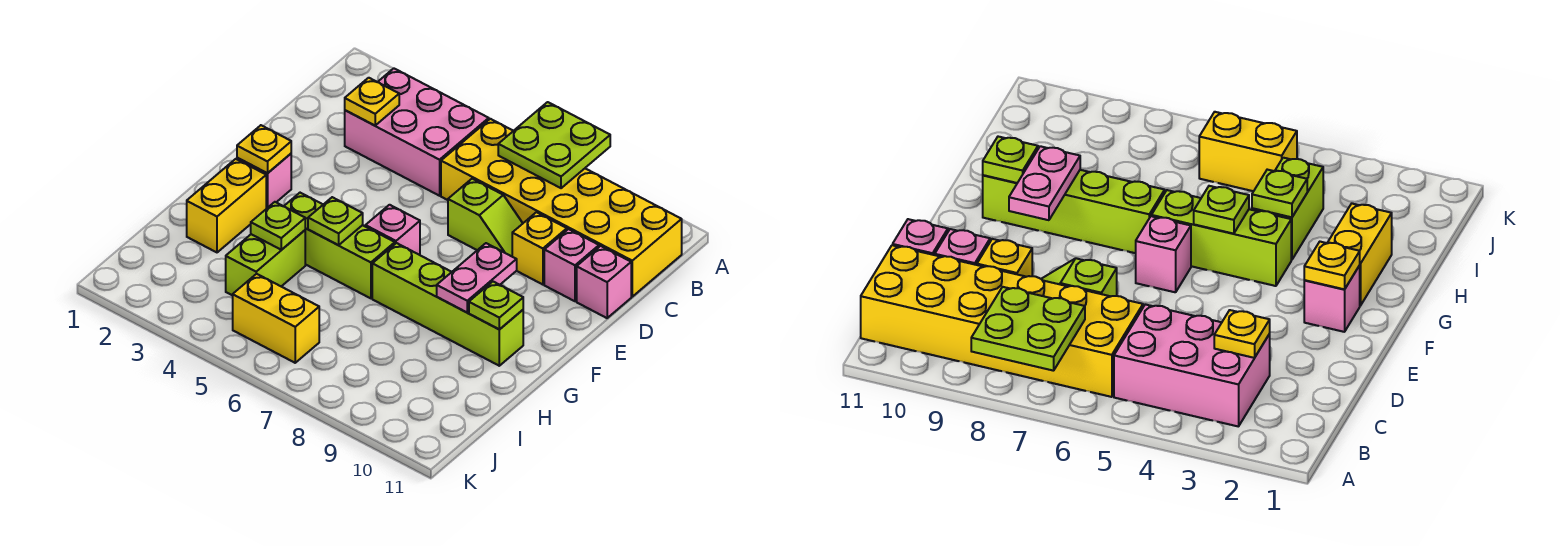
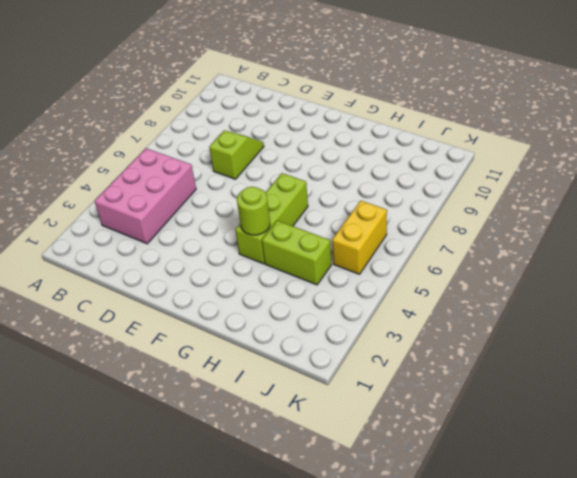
lime round brick G4 level 2 -> none
none -> yellow brick B6:C11 level 1
none -> yellow brick D9 level 1
none -> pink brick D10 level 1

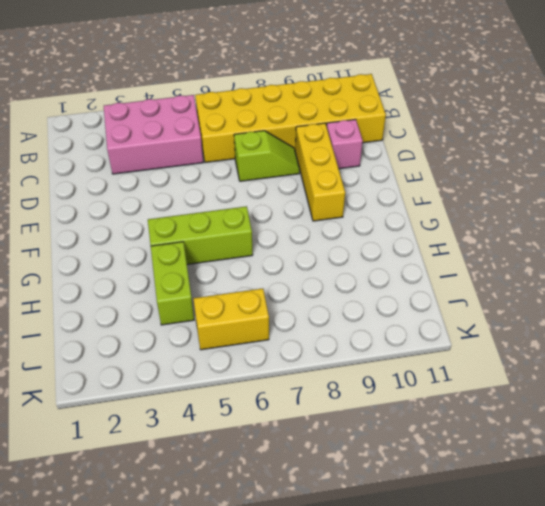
yellow brick D9:F9 level 1 -> yellow brick D9 level 1
none -> pink brick D11 level 1
none -> pink brick F2 level 1
none -> pink brick F6 level 1

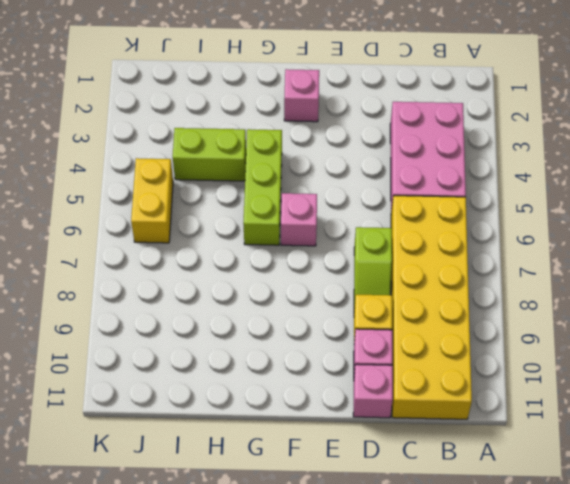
none -> yellow brick G2:H2 level 1
none -> lime brick G7:G10 level 1
none -> lime plate A7:B8 level 2

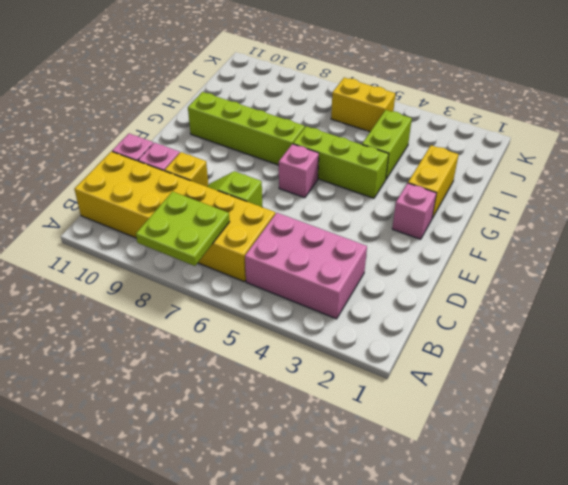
none -> yellow plate C3 level 2
none -> yellow plate F2 level 2
none -> pink plate F9:G9 level 2

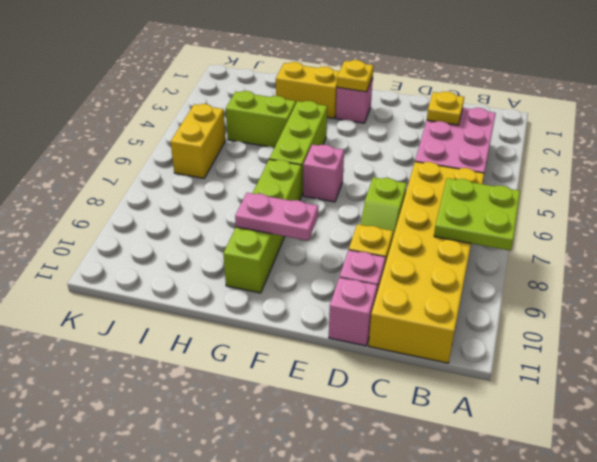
none -> lime plate G5 level 2
none -> lime plate G10 level 2
none -> lime plate H4 level 2

